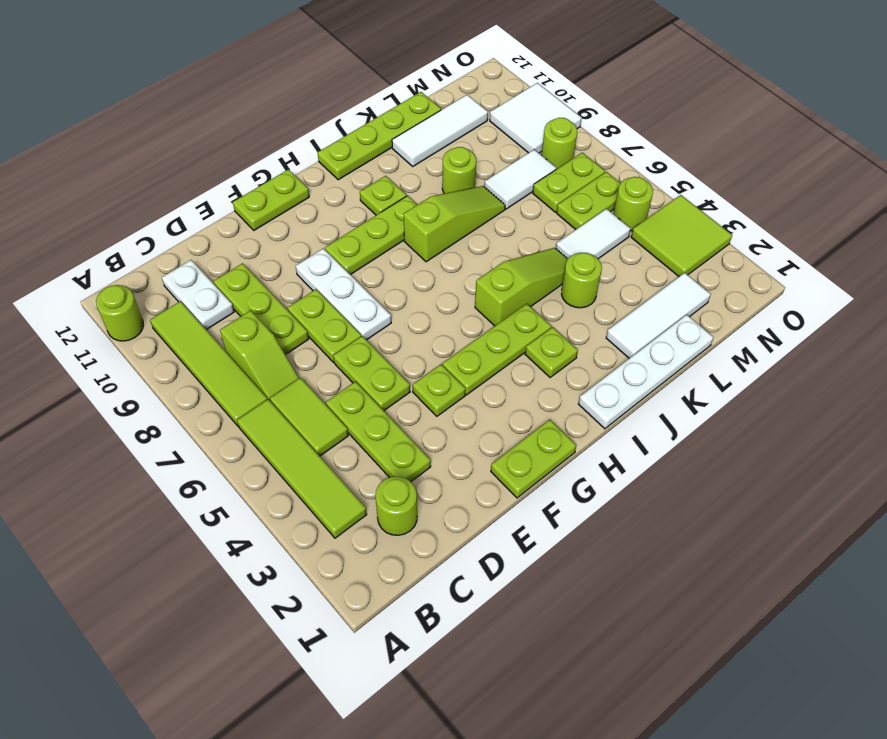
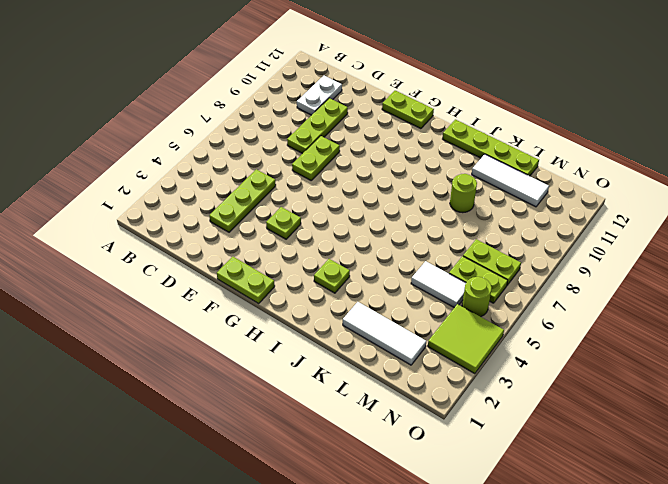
none -> lime round brick A11 level 1
none -> lime tile B3:B6 level 1
none -> lime tile B7:B10 level 1
none -> lime round brick C2 level 1

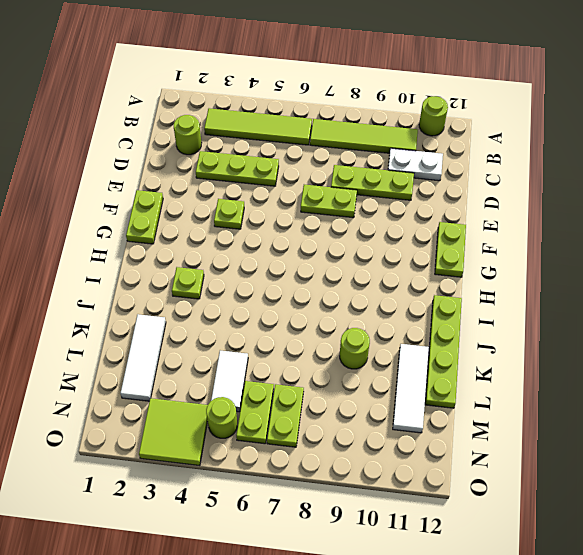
none -> lime tile C5:C6 level 1
none -> lime slope C7:C8 level 1 top 8
none -> lime plate E5:E6 level 1
none -> white plate F7:F9 level 1

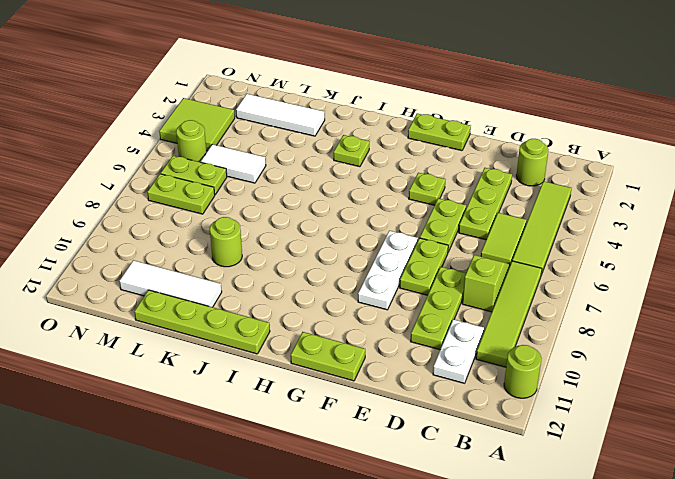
none -> lime plate G4:I4 level 1
none -> lime plate G9:I9 level 1
none -> white plate I1:L1 level 1
none -> lime slope I5:K5 level 1 top I

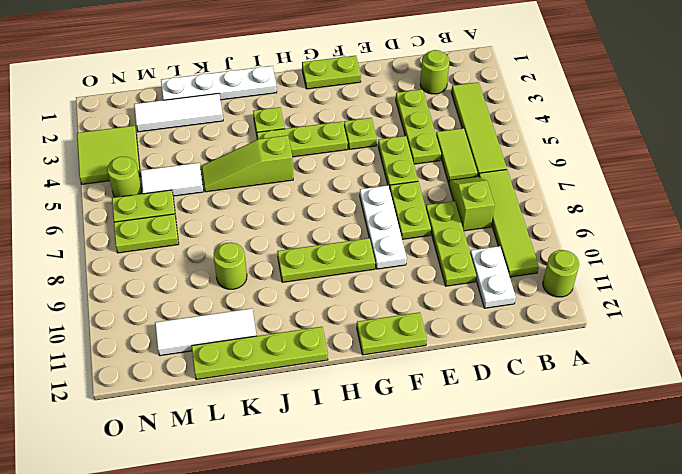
none -> lime slope I8:K8 level 1 top I
none -> lime plate I10 level 1
none -> lime round brick K4 level 1
none -> white tile L8:M8 level 1

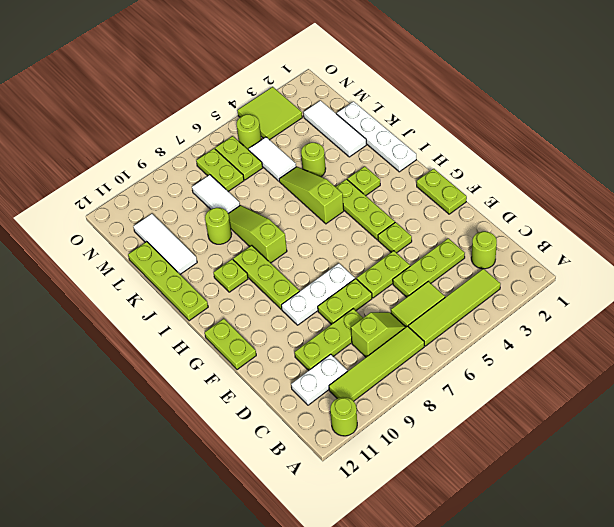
none -> lime round brick N8 level 1
none -> white tile N9:O10 level 1

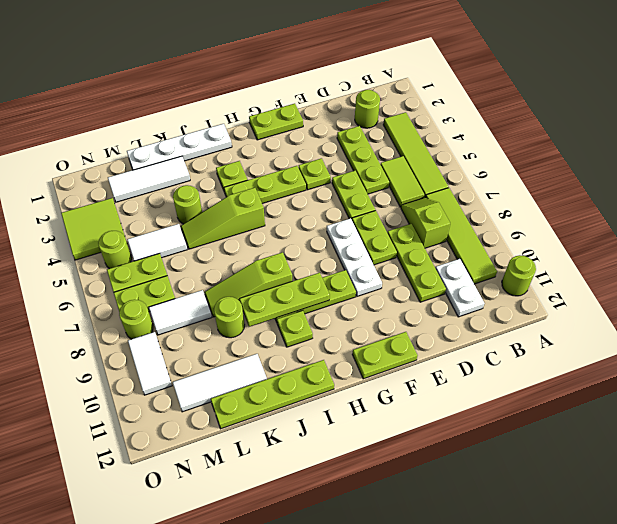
lime plate H9:J9 level 2 -> none
white tile N9:N10 level 1 -> white tile N9:O10 level 1

